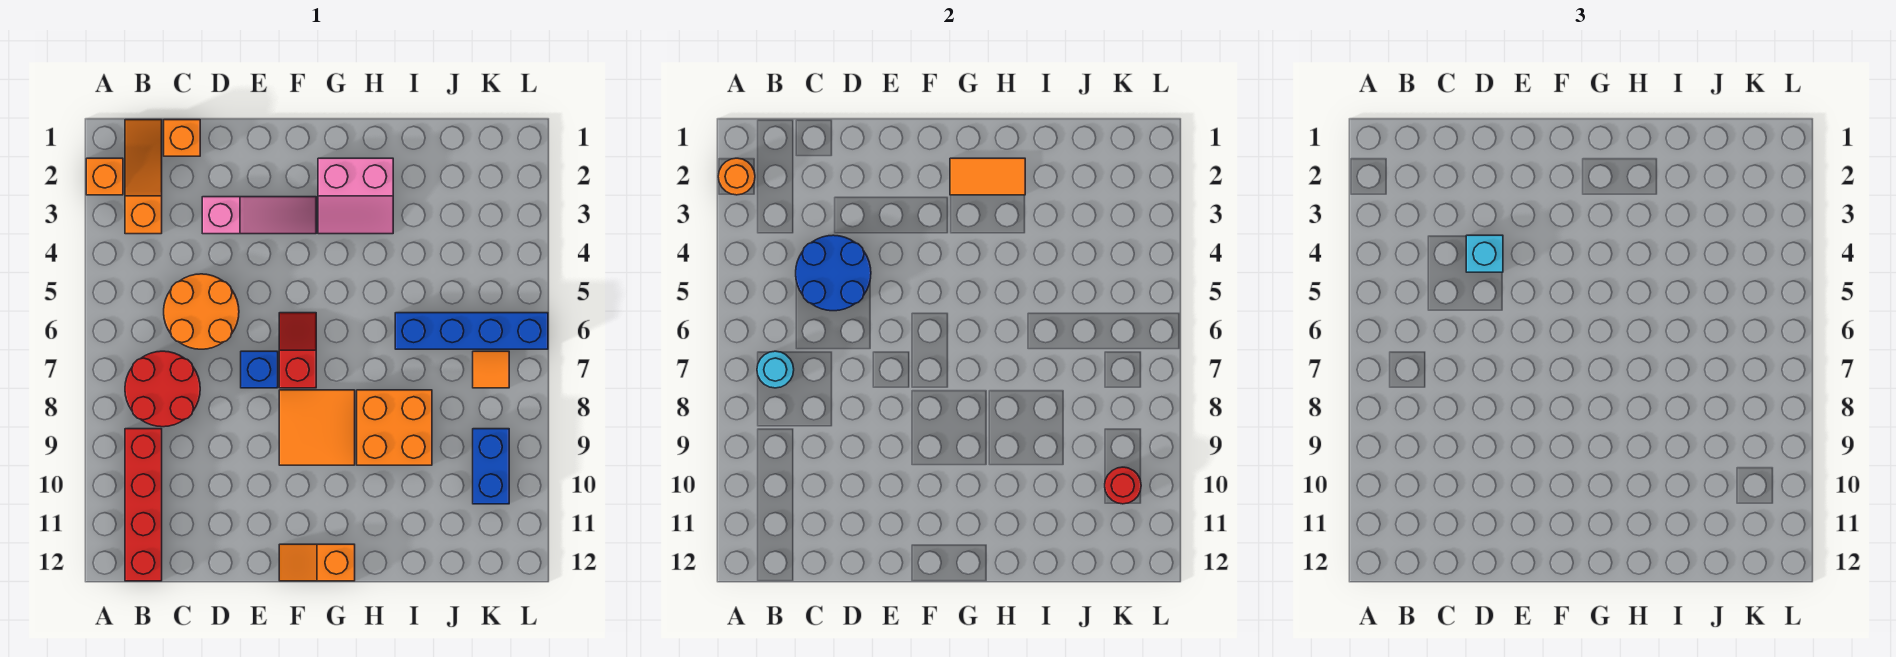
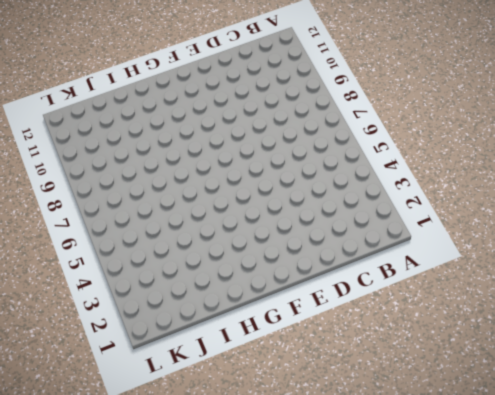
none -> orange brick A2 level 1
none -> orange slope B1:B3 level 1 top 3
none -> red round brick B7:C8 level 1

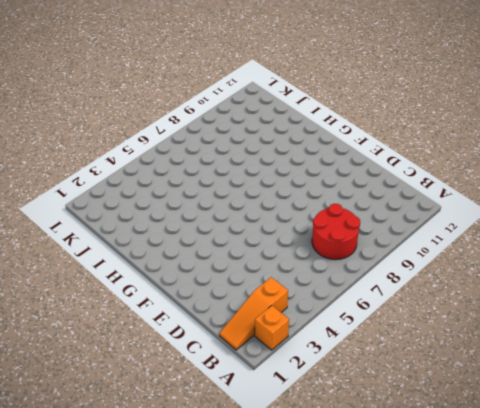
none -> red brick B9:B12 level 1
none -> orange brick C1 level 1
none -> orange round brick C5:D6 level 1

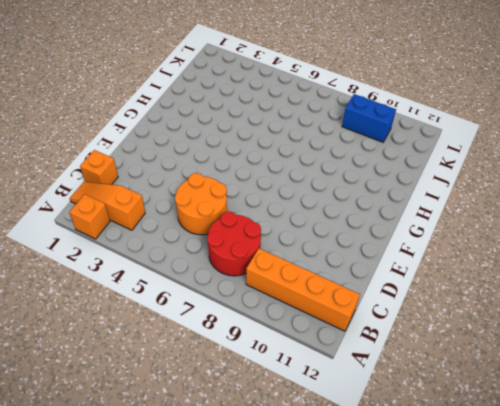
orange brick B9:B12 level 1 -> red brick B9:B12 level 1
none -> pink slope D3:F3 level 1 top D
none -> blue brick E7 level 1
none -> red slope F6:F7 level 1 top 7

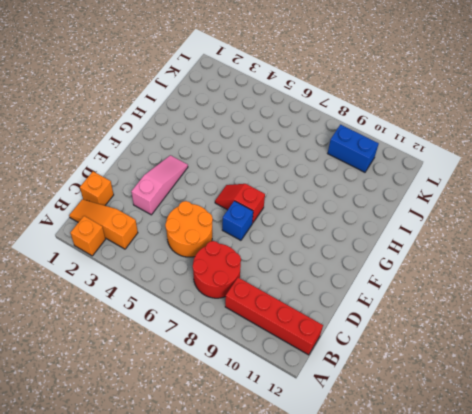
none -> orange tile F8:G9 level 1
none -> orange slope F12:G12 level 1 top G
none -> pink slope G2:H3 level 1 top 2

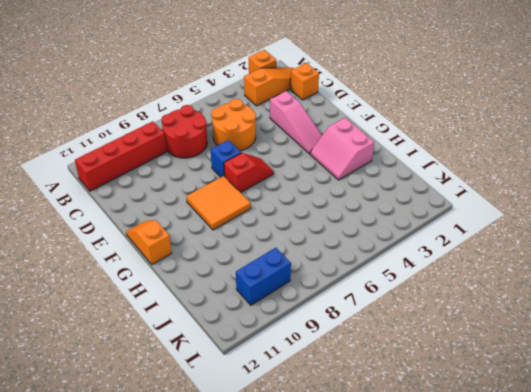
none -> orange brick H8:I9 level 1
none -> blue brick I6:L6 level 1
none -> orange tile K7 level 1

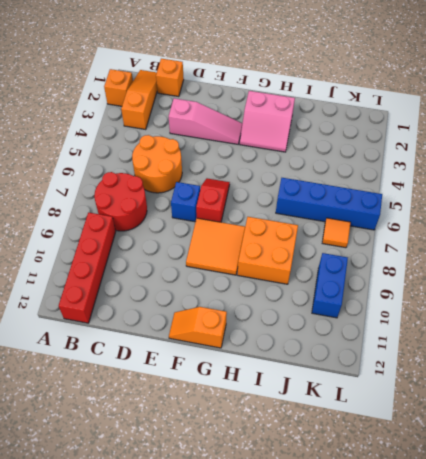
none -> orange round brick A2 level 2
none -> cyan round brick B7 level 2
none -> blue round brick C4:D5 level 2

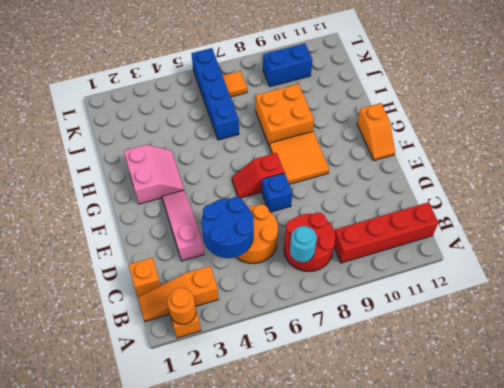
none -> orange tile G2:H2 level 2
none -> red round brick K10 level 2
none -> cyan brick D4 level 3

